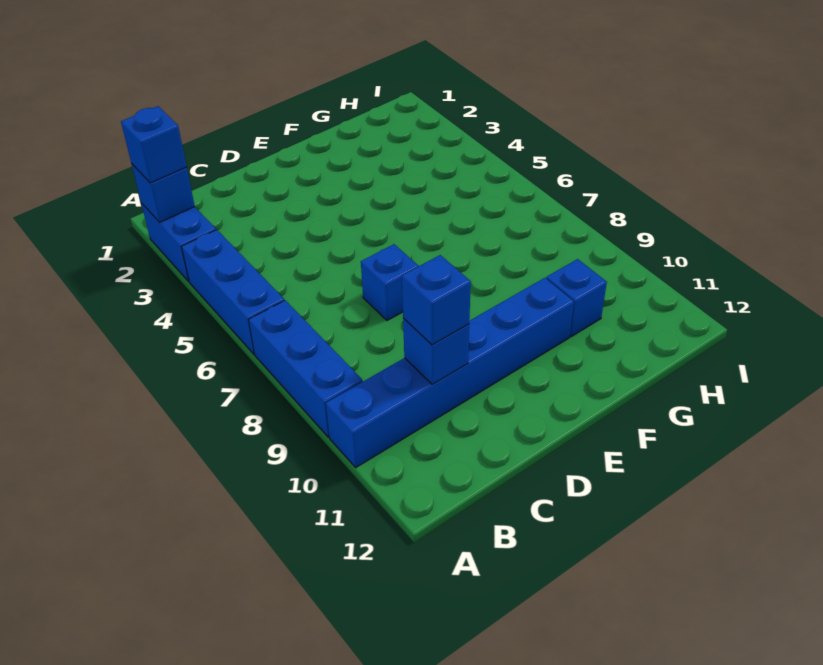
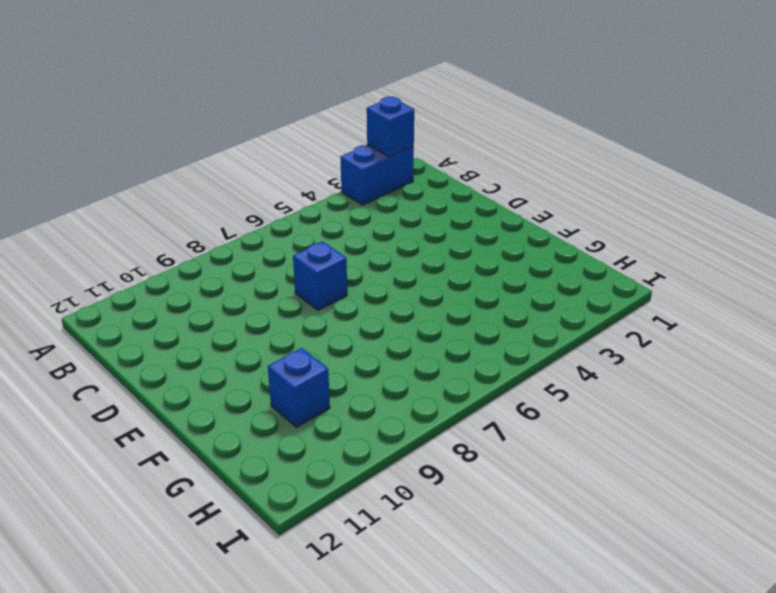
none -> blue brick A4:A6 level 1
none -> blue brick A7:A9 level 1

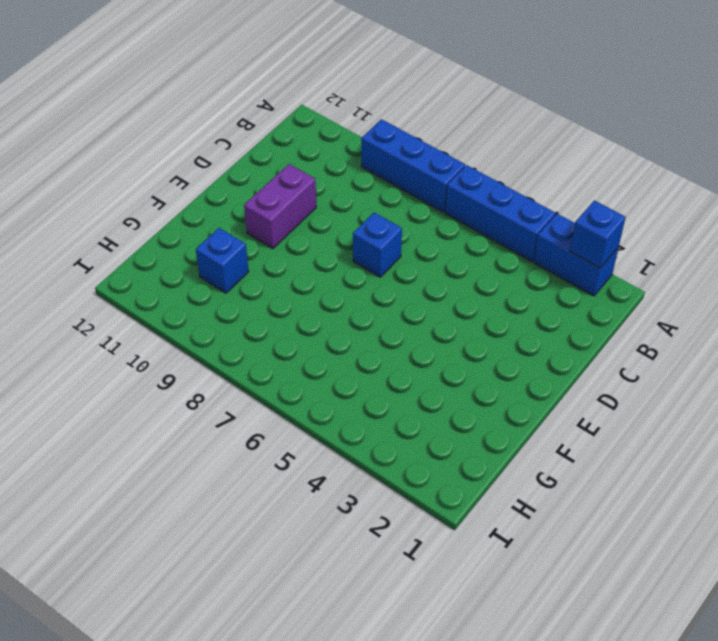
purple brick D10:E10 level 1 -> blue brick A10:F10 level 1
none -> blue brick C10 level 2
none -> blue brick A2 level 3

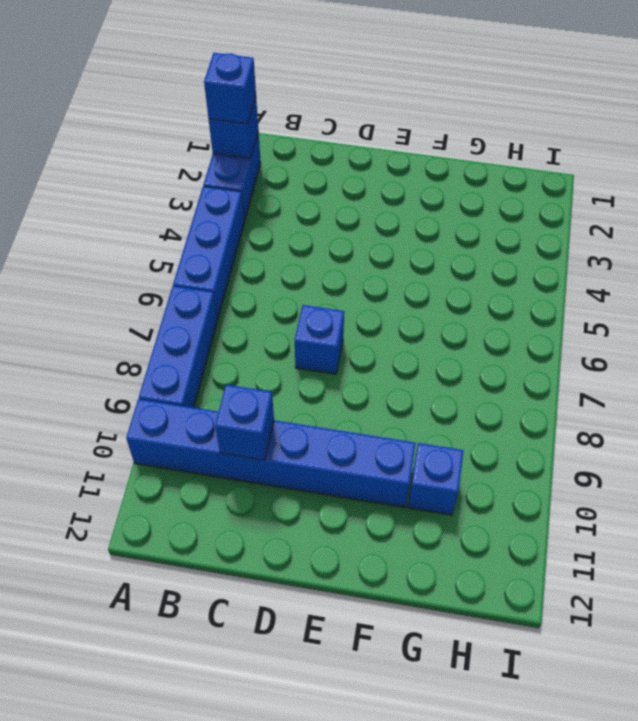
none -> blue brick C10 level 3

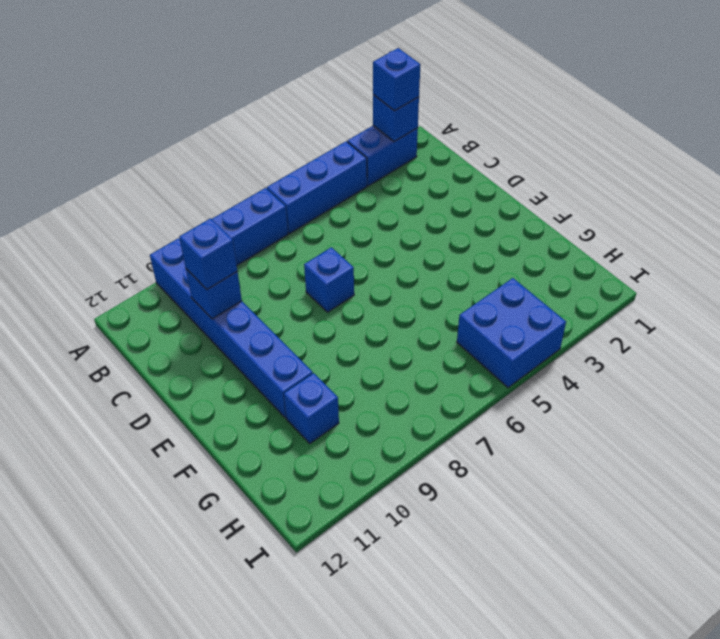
blue brick H4:I5 level 1 -> none

